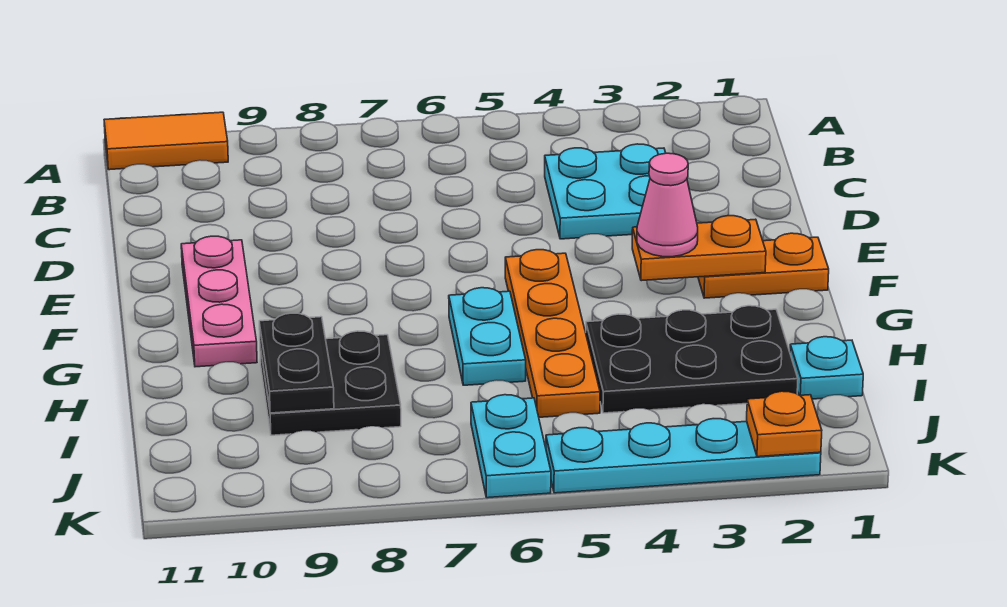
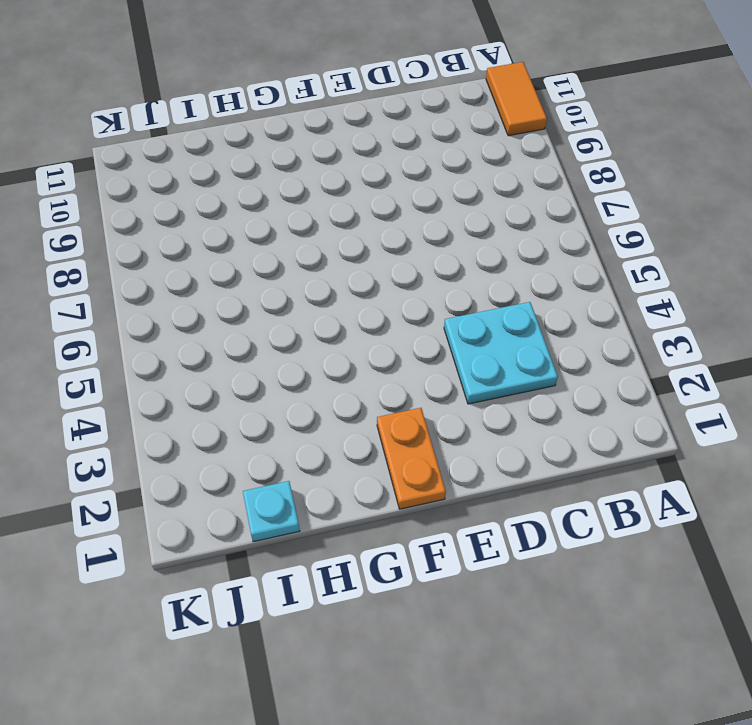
none -> pink plate E10:G10 level 1
none -> orange plate F5:I5 level 1
none -> cyan plate G6:H6 level 1

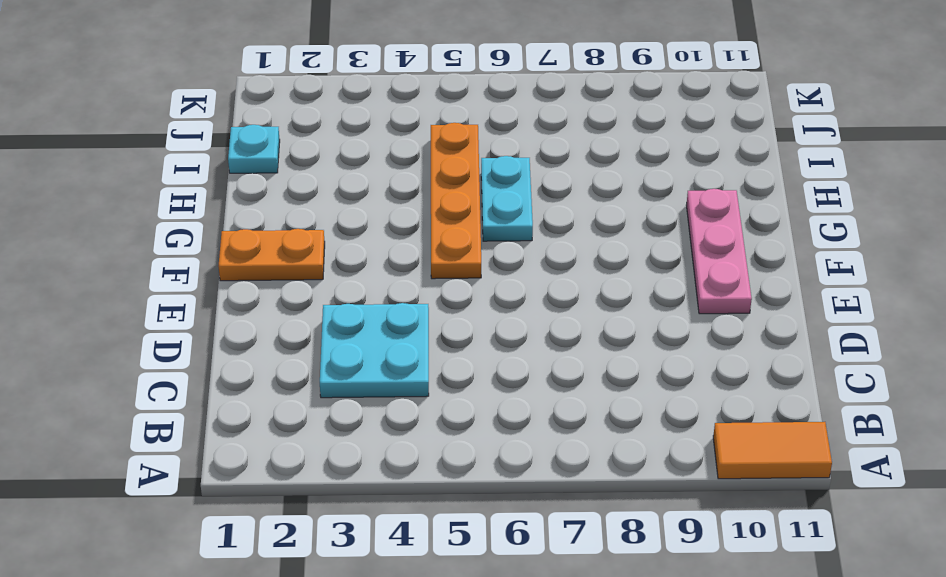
none -> black plate H2:I4 level 1
none -> black plate H8:I9 level 1
none -> cyan plate J6:K6 level 1

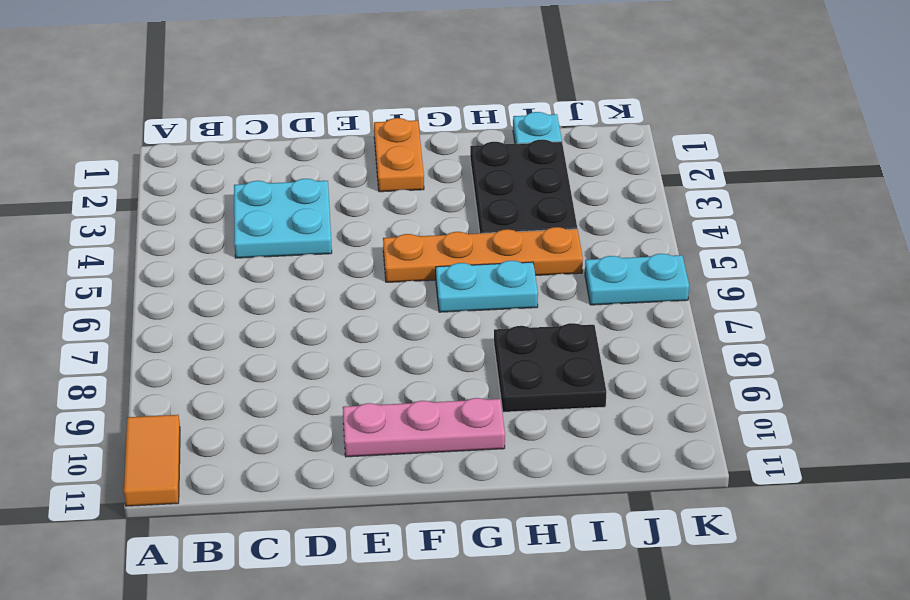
none -> cyan plate K2:K5 level 1
none -> orange plate F2:F3 level 2
none -> black plate H9:I9 level 2

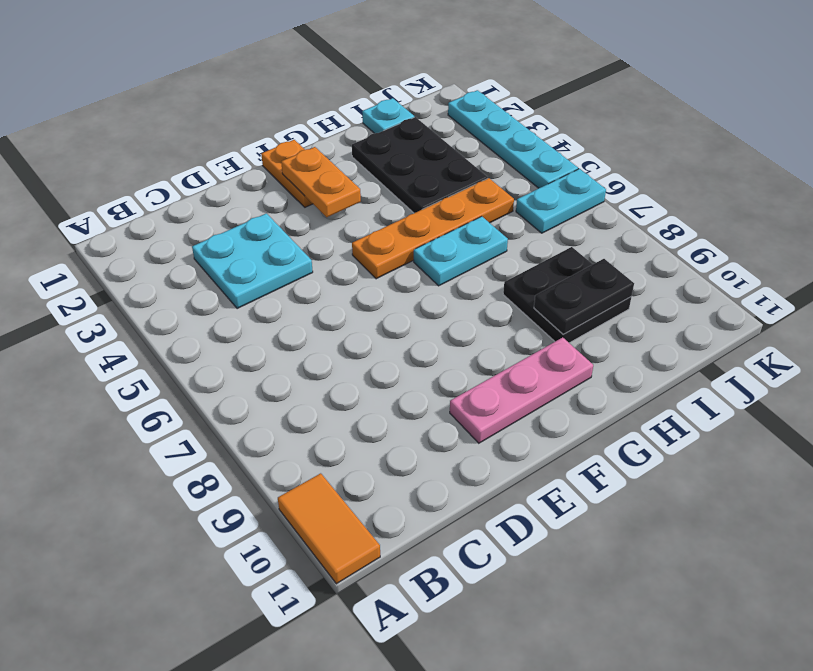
none -> orange plate K2 level 2
none -> pink cone F3 level 3

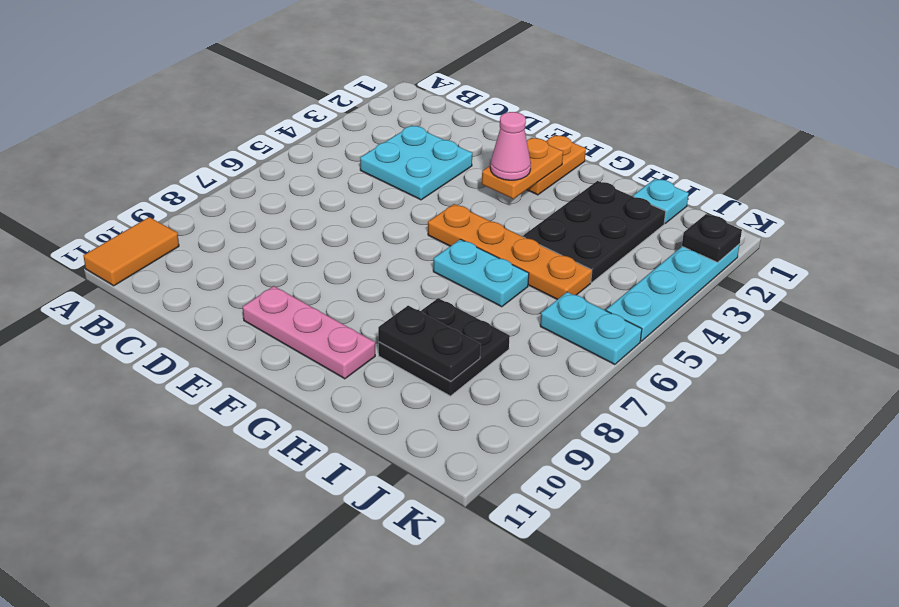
black plate K2 level 2 -> orange plate K2 level 2

